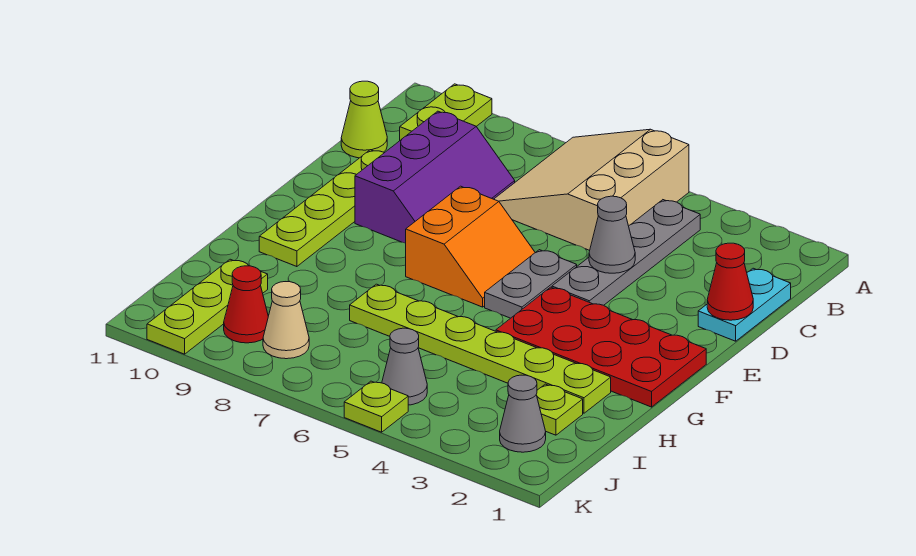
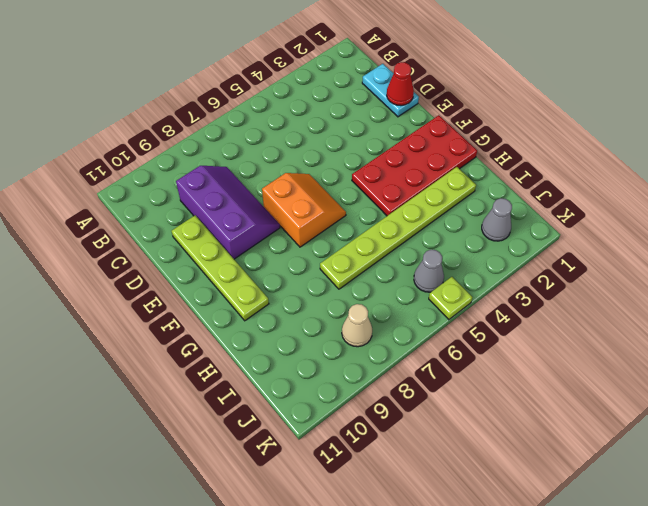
none -> tan slope A5:C7 level 1 top 5
none -> lime plate A10:B10 level 1
none -> grey plate B4:E4 level 1

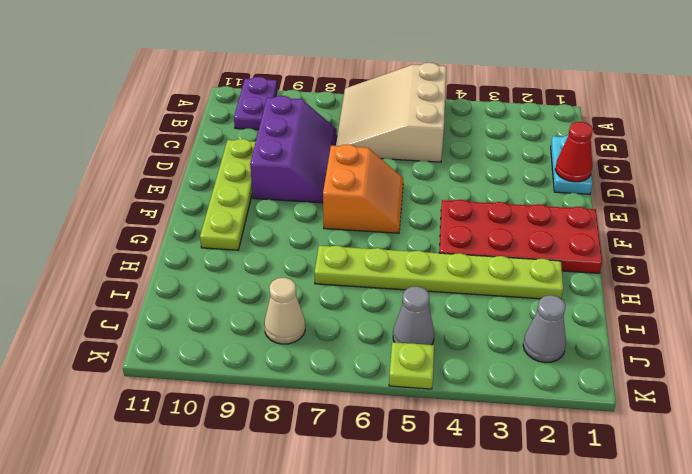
purple plate A10:B10 level 1 -> lime plate A10:B10 level 1
none -> grey plate B4:E4 level 1
none -> lime cone C11 level 1
none -> grey plate E5:F5 level 1

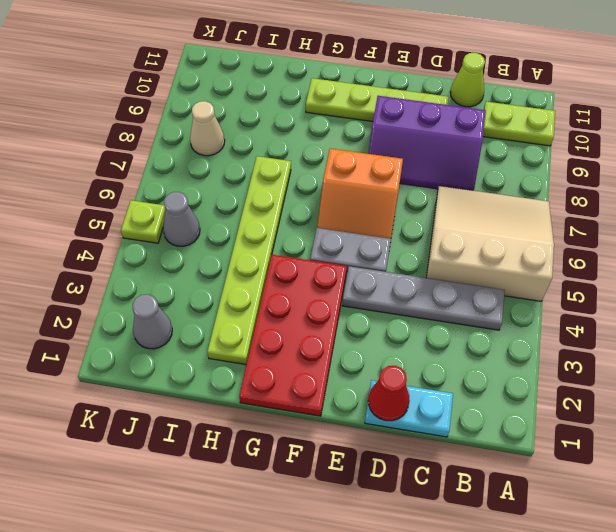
none -> lime plate I2 level 1
none -> lime plate I10:K10 level 1
none -> red cone J9 level 1

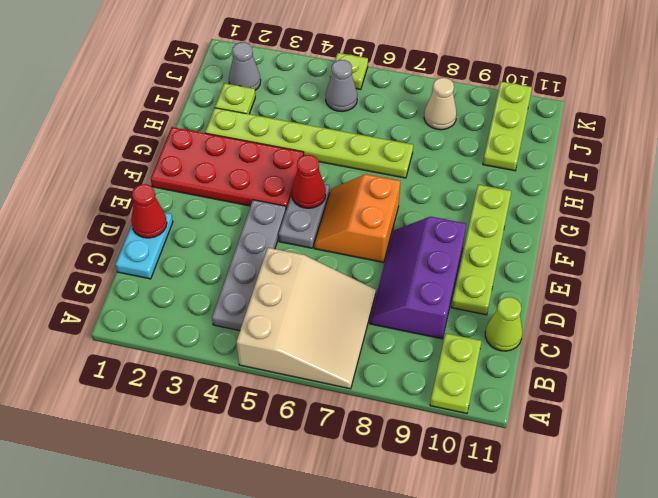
red cone F5 level 2 -> red cone J9 level 1
none -> grey cone D4 level 2

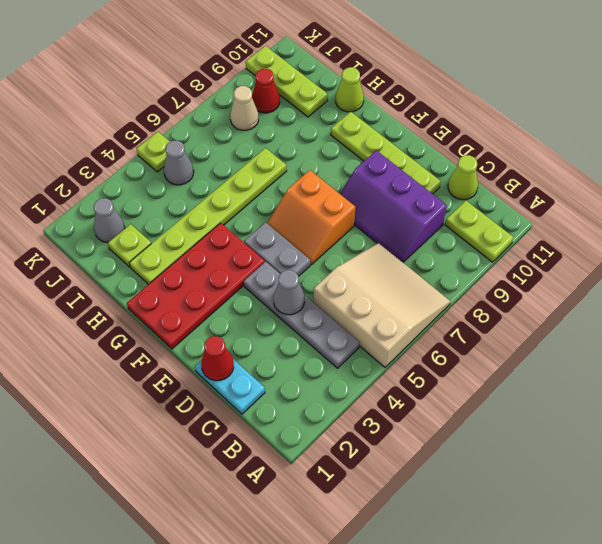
lime cone H11 level 1 -> none

